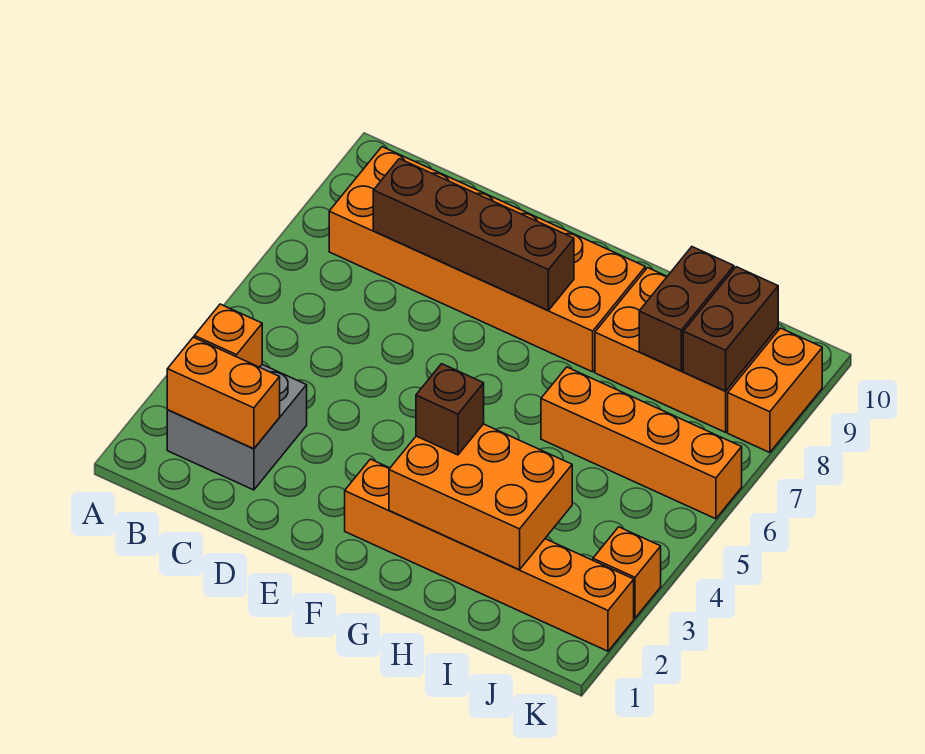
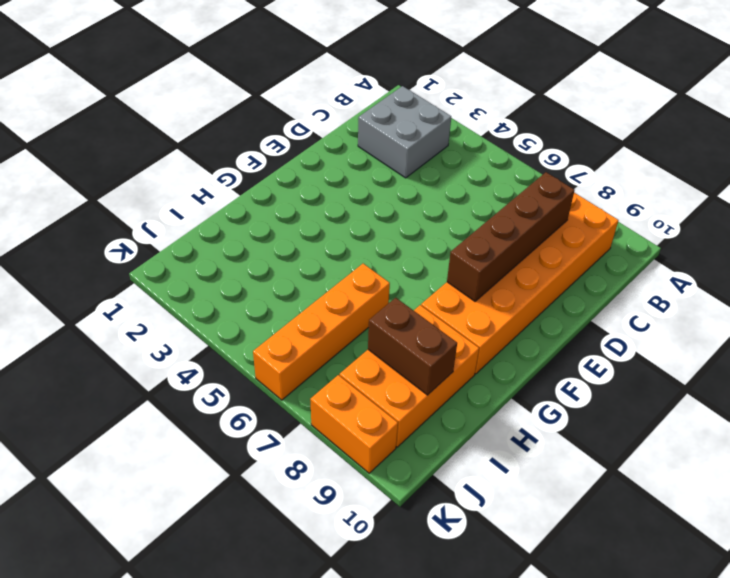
none -> orange brick F2:K2 level 1
none -> orange brick K3 level 1
none -> orange brick B2:C2 level 2

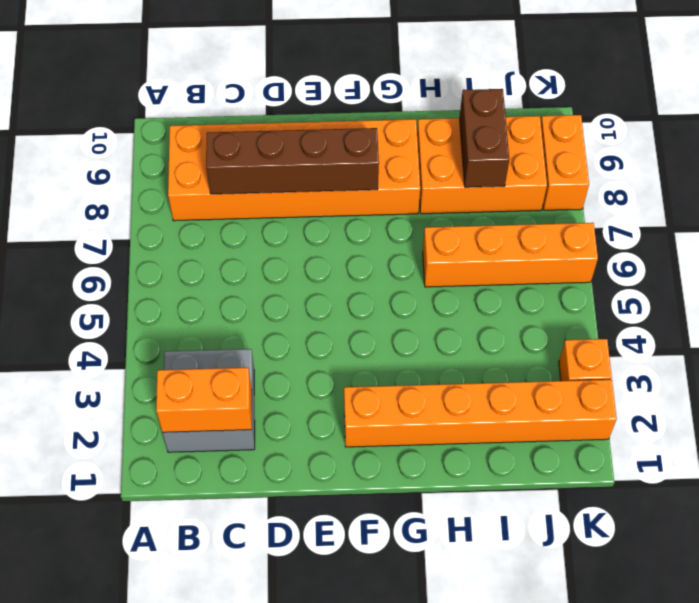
none -> orange brick B3 level 2
none -> orange brick G2:I3 level 2
none -> brown brick J8:J9 level 2

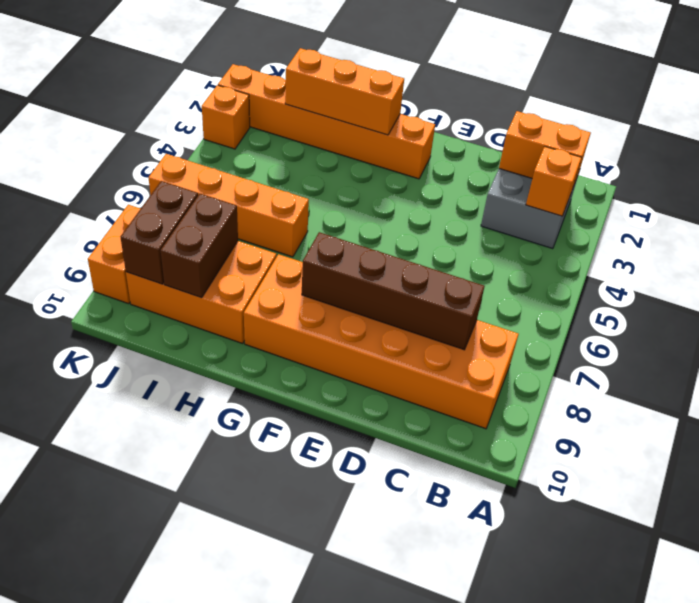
orange brick G2:I2 level 2 -> orange brick G2:I3 level 2
none -> brown brick G3 level 3

